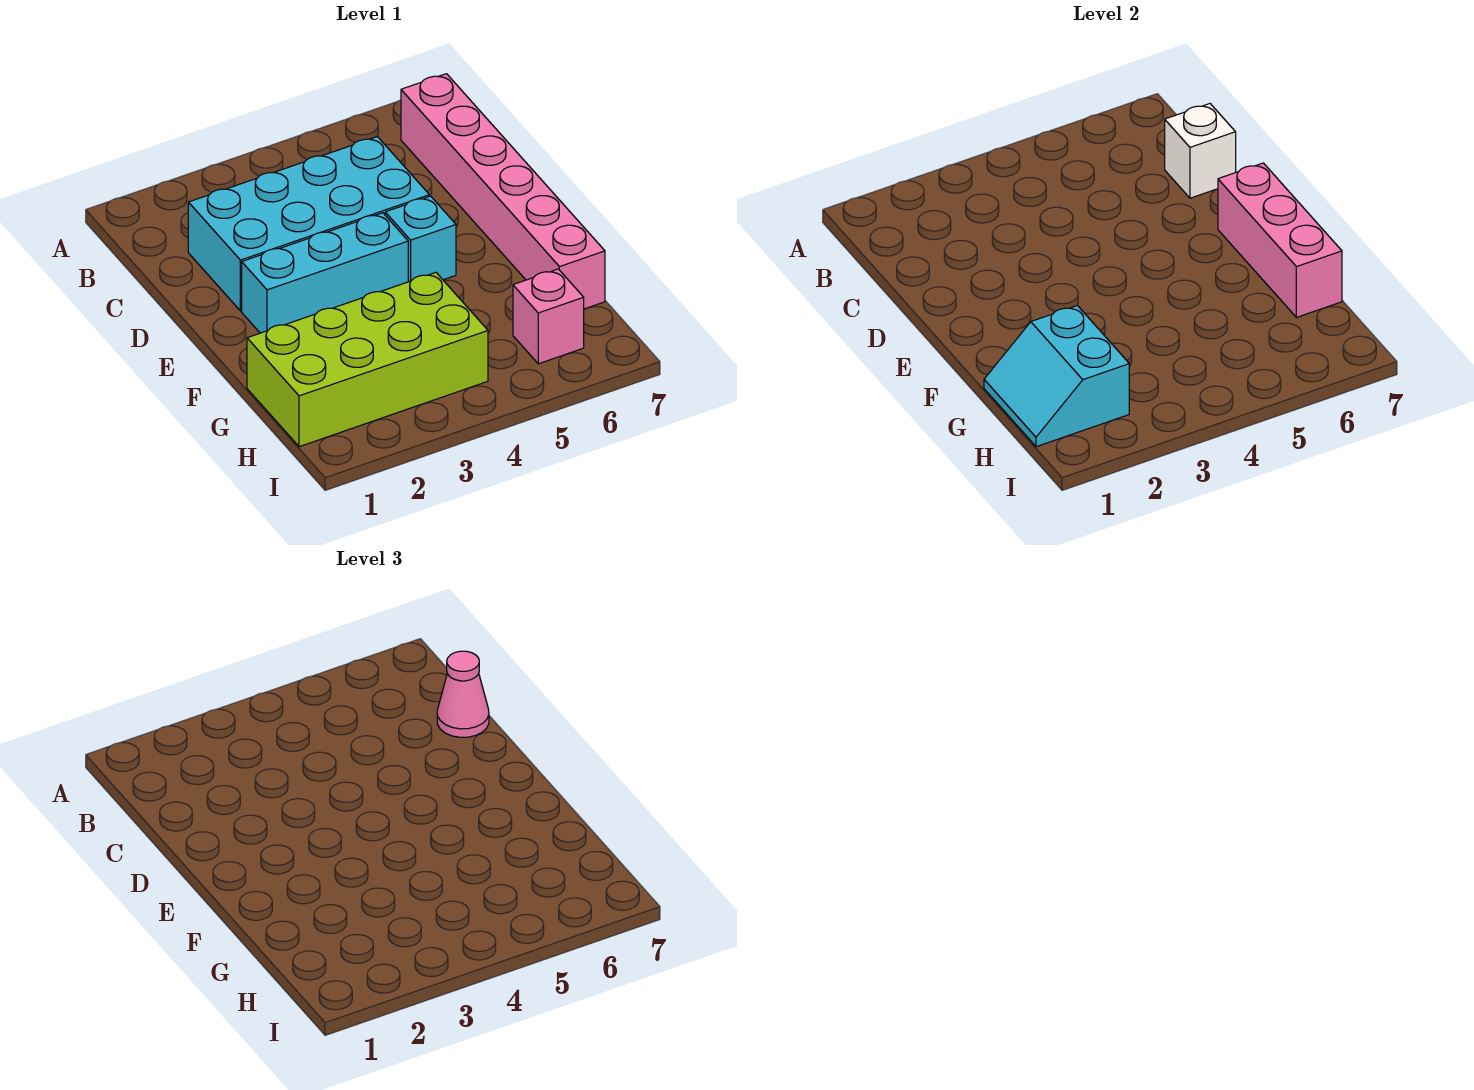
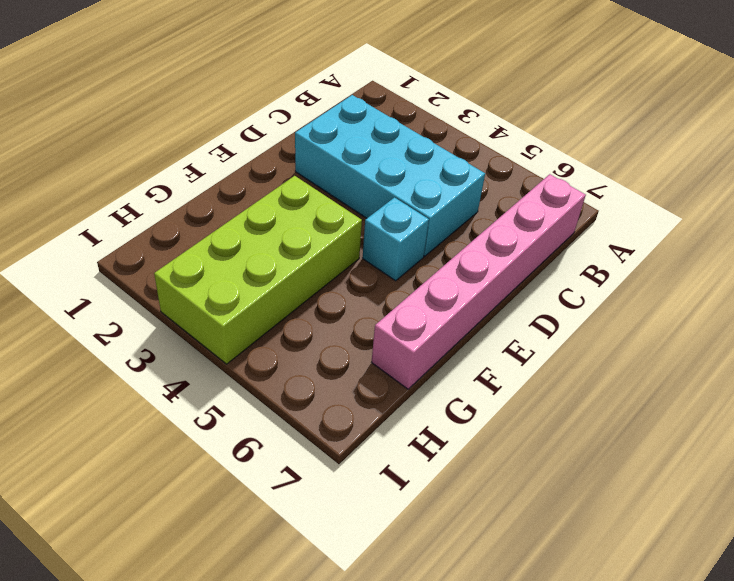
lime brick F3:I4 level 1 -> lime brick G1:H4 level 1
none -> cyan brick E2:E4 level 1
none -> pink brick H6 level 1

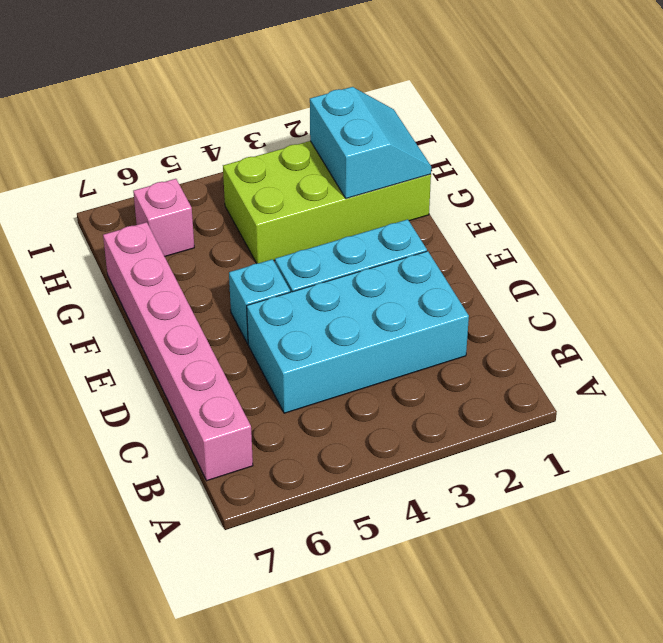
none -> white brick C7 level 2
none -> pink brick E7:G7 level 2

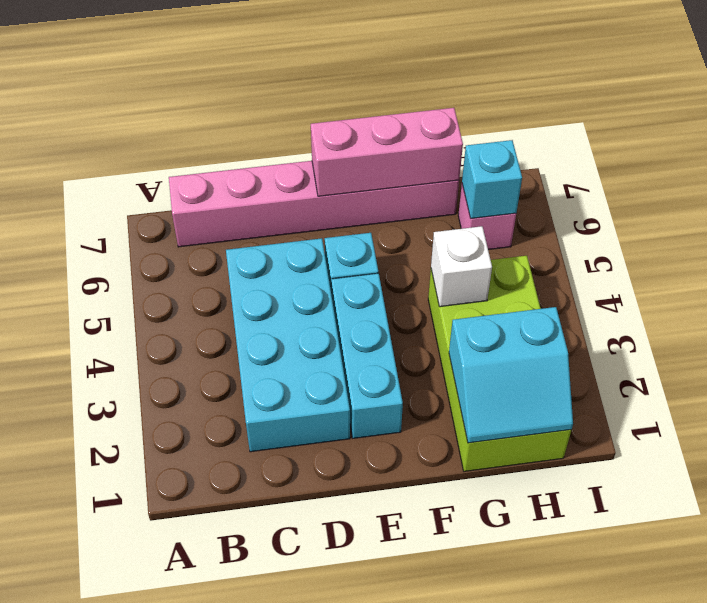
white brick G4 level 2 -> white brick C7 level 2
cyan brick H6 level 2 -> none
none -> pink cone C7 level 3

